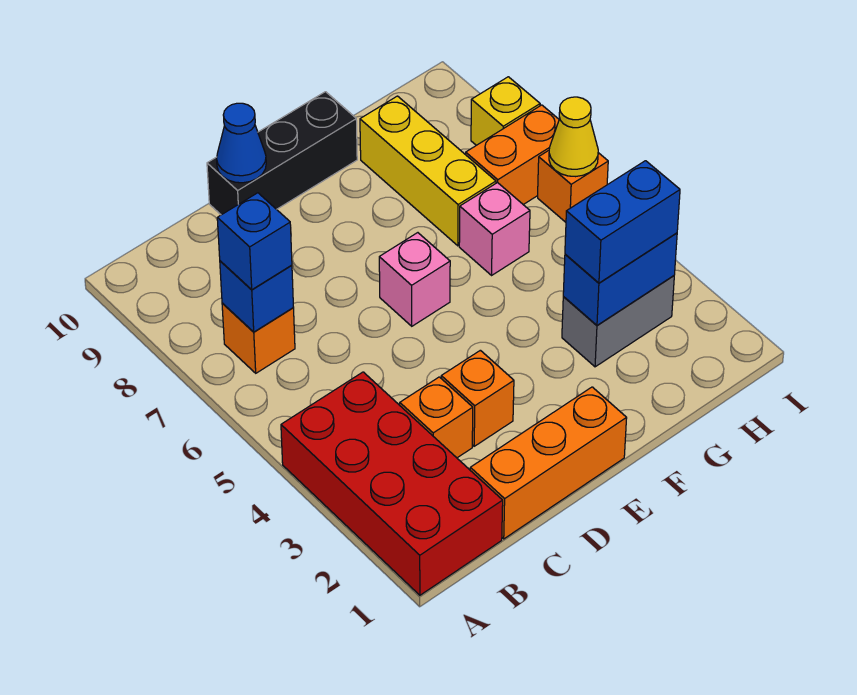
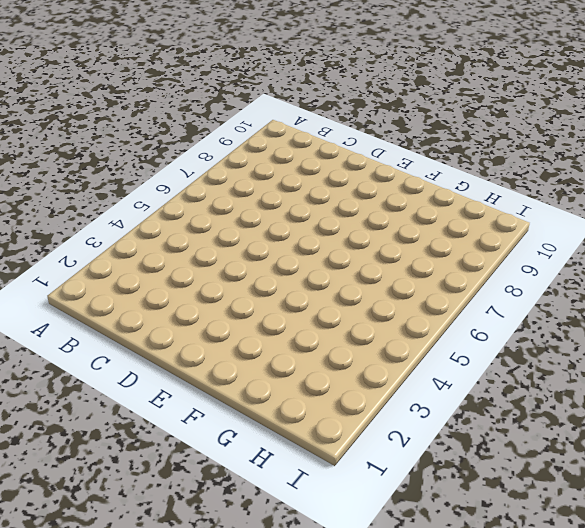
none -> red brick A1:B4 level 1
none -> orange brick B7 level 1
none -> orange brick C1:E1 level 1

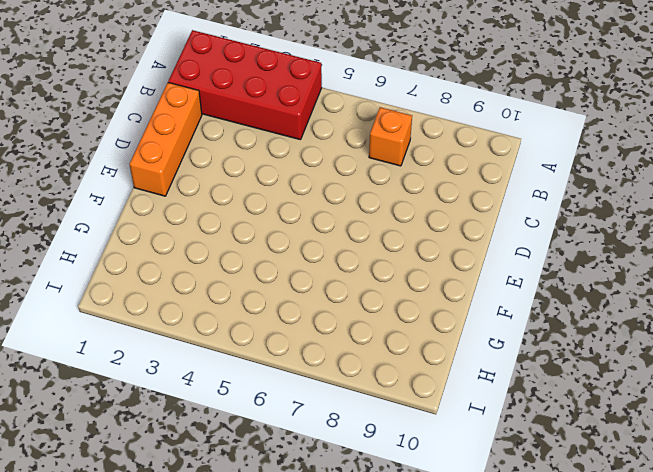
none -> orange brick C3 level 1
none -> orange brick D3 level 1
none -> black brick D10:F10 level 1

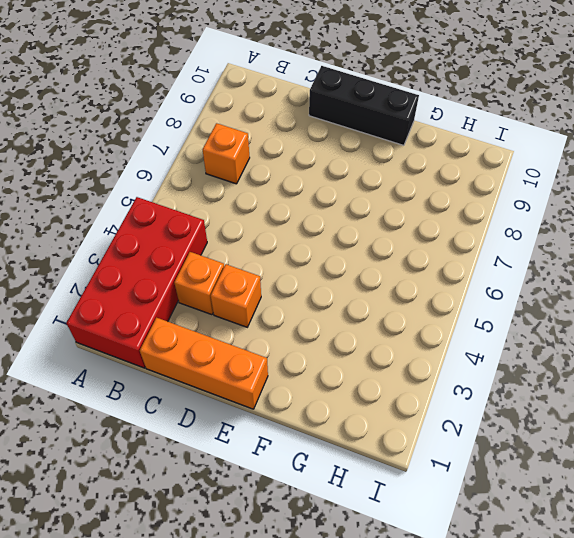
none -> pink brick E6 level 1
none -> grey brick G3:H3 level 1
none -> pink brick G6 level 1

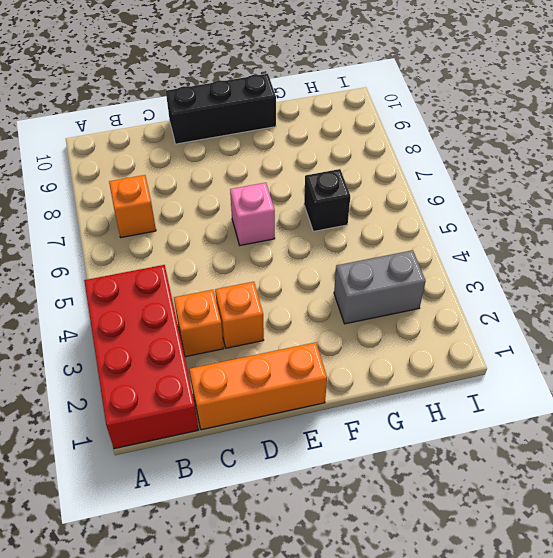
black brick G6 level 1 -> pink brick G6 level 1
none -> yellow brick G7:G9 level 1
none -> orange brick H7:I7 level 1
none -> orange brick I6 level 1

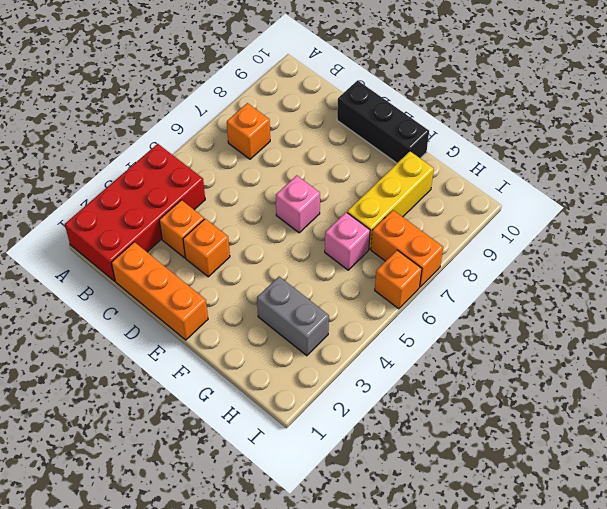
none -> yellow brick I8 level 1
none -> blue brick B7 level 2
none -> blue cone D10 level 2

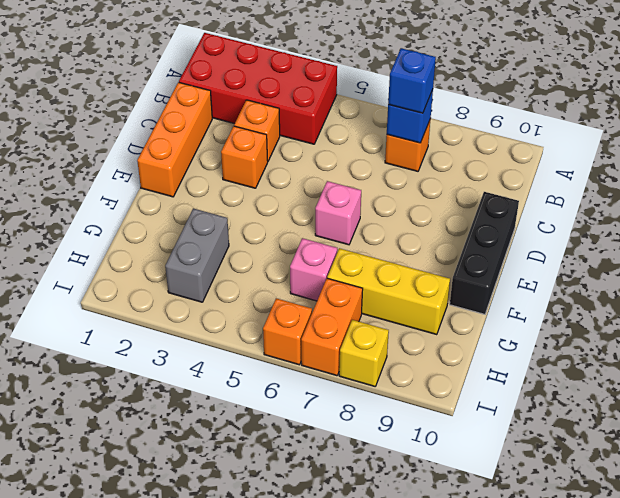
none -> blue cone D10 level 2
none -> blue brick G3:H3 level 2
none -> yellow cone I6 level 2

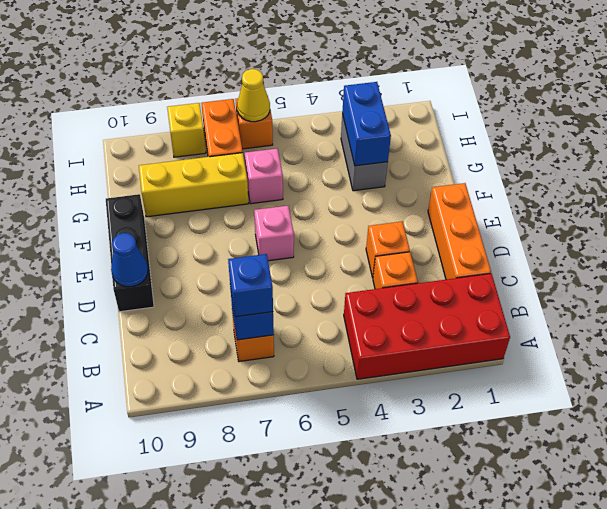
none -> blue brick G3:H3 level 3

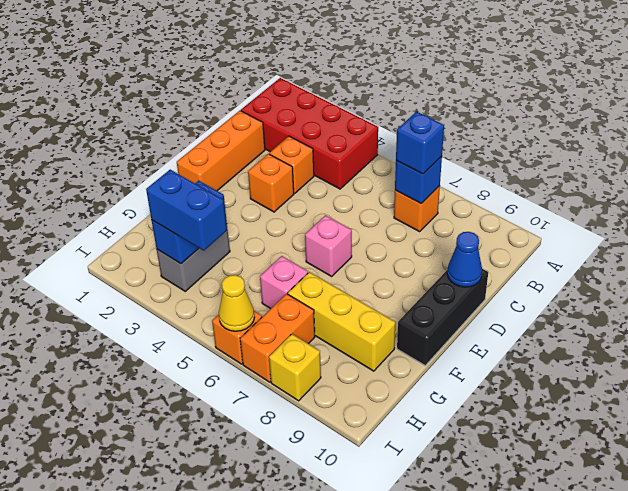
blue brick H3:H4 level 3 -> blue brick G3:H3 level 3

